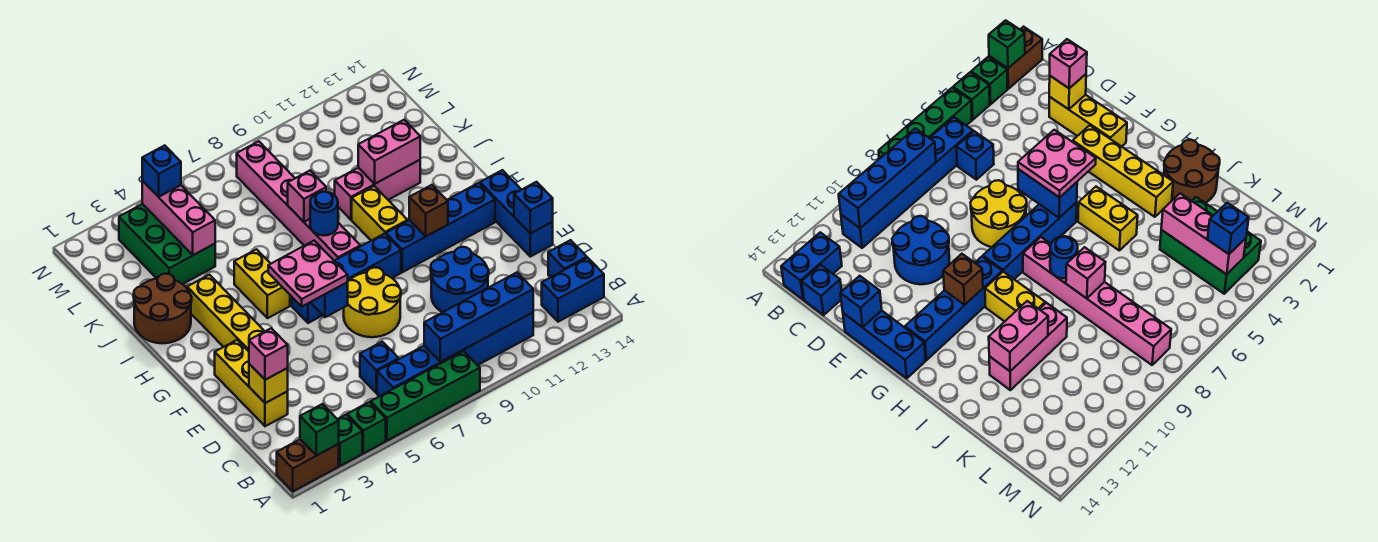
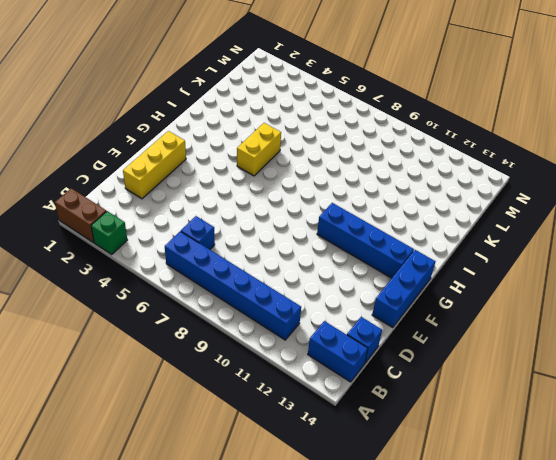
none -> green brick A4 level 1
none -> green brick A5:A8 level 1
none -> blue round brick D10:E11 level 1
none -> yellow round brick E7:F8 level 1

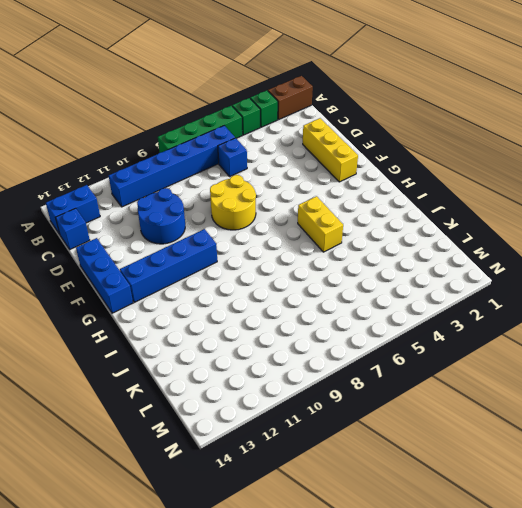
none -> yellow brick F3:I3 level 1
none -> blue brick G6:G9 level 1
none -> pink brick H8:M8 level 1
none -> yellow brick H10:I10 level 1

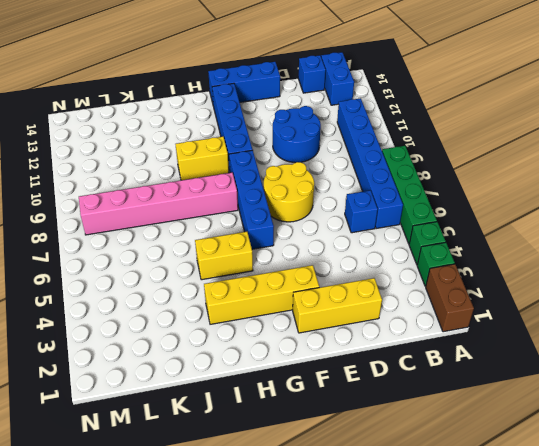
none -> brown round brick I1:J2 level 1
none -> pink brick J10:J12 level 1
none -> green brick K3:M4 level 1
none -> green brick A2 level 2

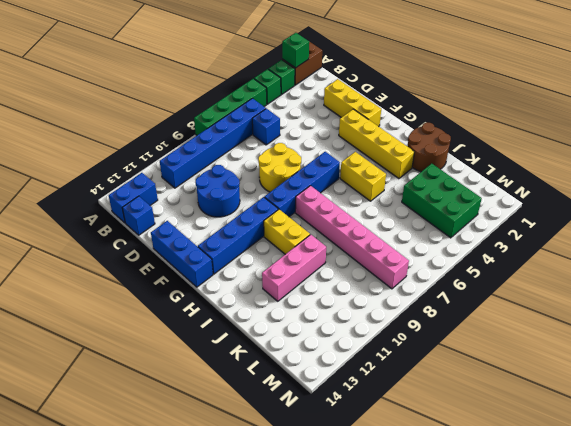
none -> blue brick B8:B11 level 2
none -> yellow brick D2 level 2
none -> blue brick E14 level 2
none -> blue brick F6:G6 level 2

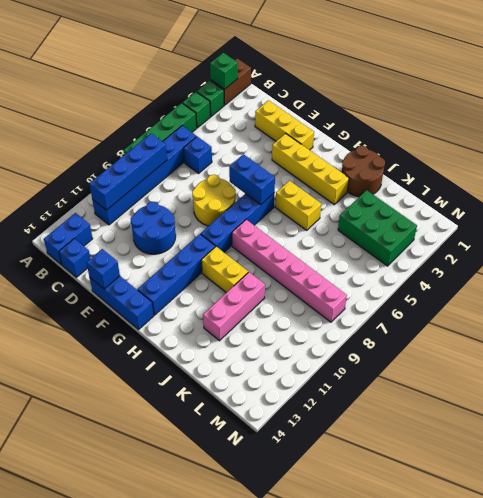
none -> yellow brick D2 level 2
none -> brown brick G11 level 2
none -> blue round brick I8 level 2
none -> pink brick J8 level 2

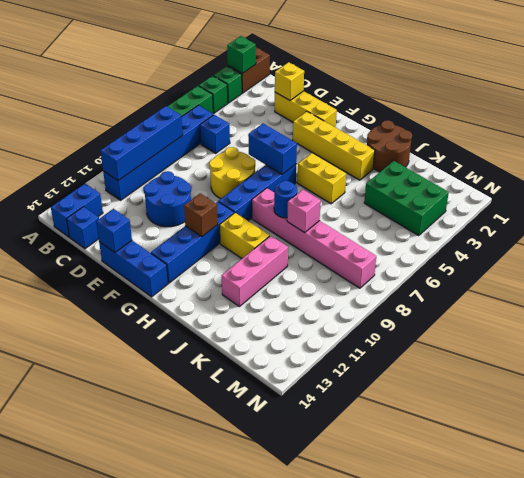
none -> pink brick J11:J12 level 2
none -> pink brick K4:M4 level 2
none -> pink brick D2 level 3
none -> pink plate F5:G6 level 3

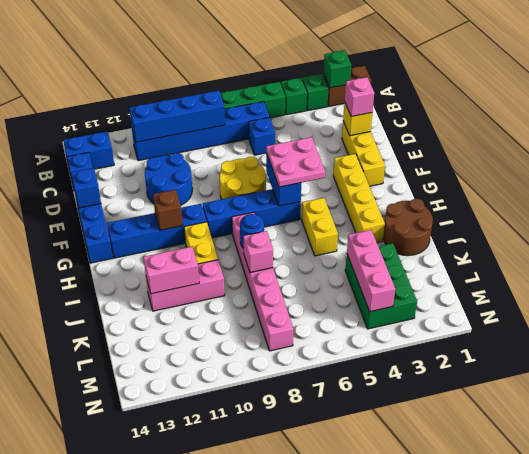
none -> blue brick M4 level 3

